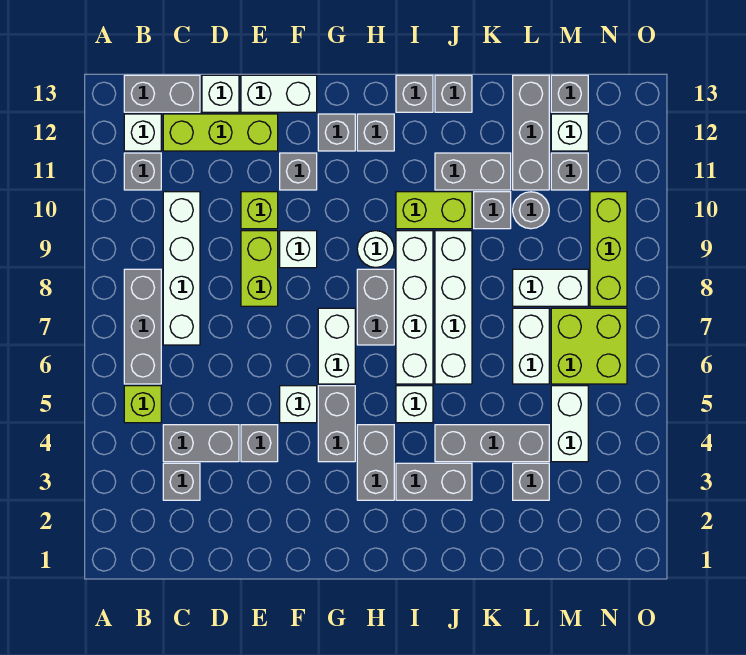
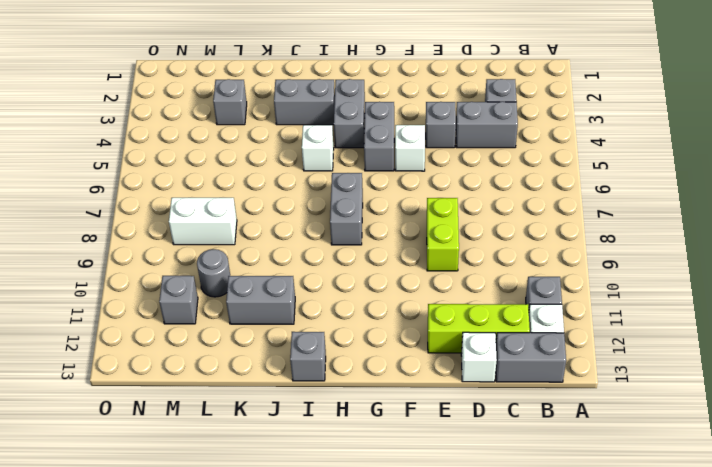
none -> lime brick B5 level 1
none -> grey brick B6:B8 level 1
none -> white brick C7:C10 level 1
none -> lime brick E10 level 1

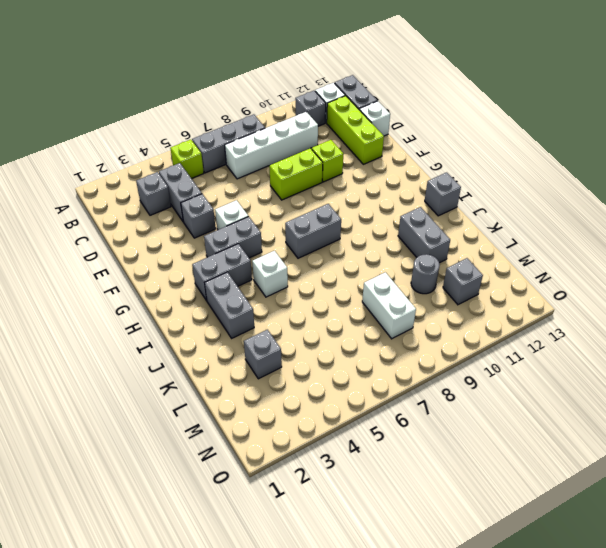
none -> white brick E13:F13 level 1
none -> white brick F9 level 1
none -> grey brick F11 level 1
none -> white brick G6:G7 level 1

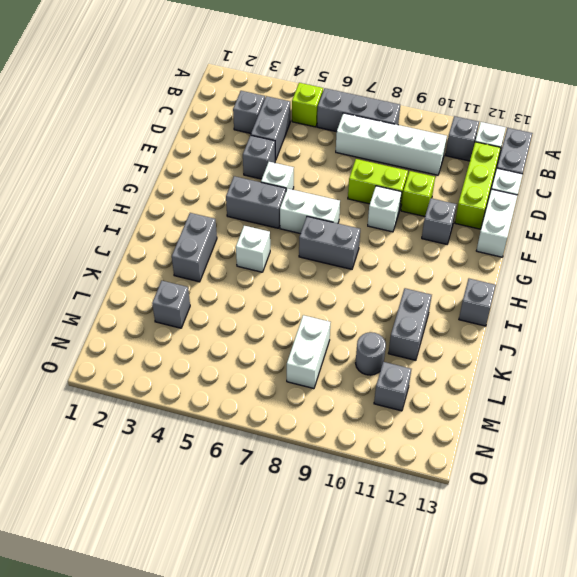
none -> grey brick G12 level 1
none -> grey brick H3:H4 level 1
none -> white round brick H9 level 1
none -> grey brick H12 level 1

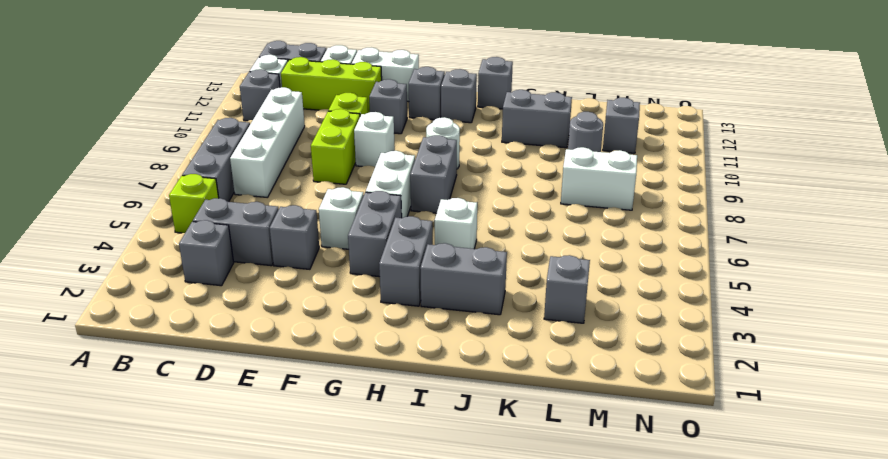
none -> white brick I6:I9 level 1
none -> lime brick I10:J10 level 1
none -> grey brick J4:L4 level 1
none -> white brick J6:J9 level 1

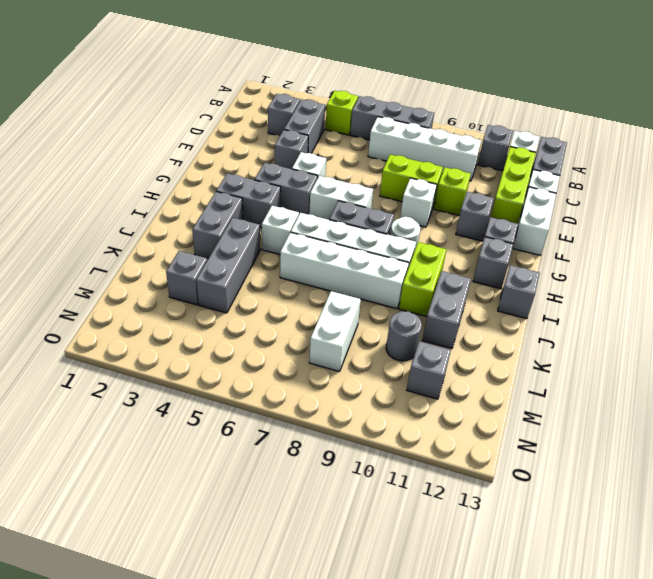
none -> grey brick J13 level 1
none -> grey brick K10 level 1
none -> white brick L6:L7 level 1
none -> grey brick L11:L13 level 1

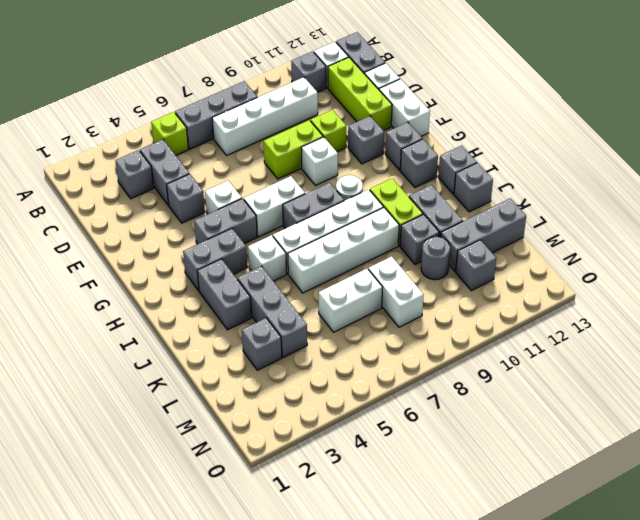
none -> white brick M4:M5 level 1
none -> lime brick M6:N7 level 1
none -> white brick M12 level 1
none -> grey brick M13 level 1

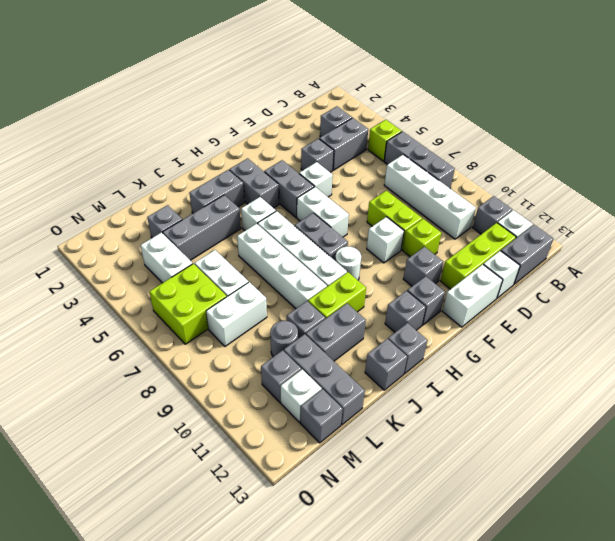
none -> lime brick N8:N10 level 1

